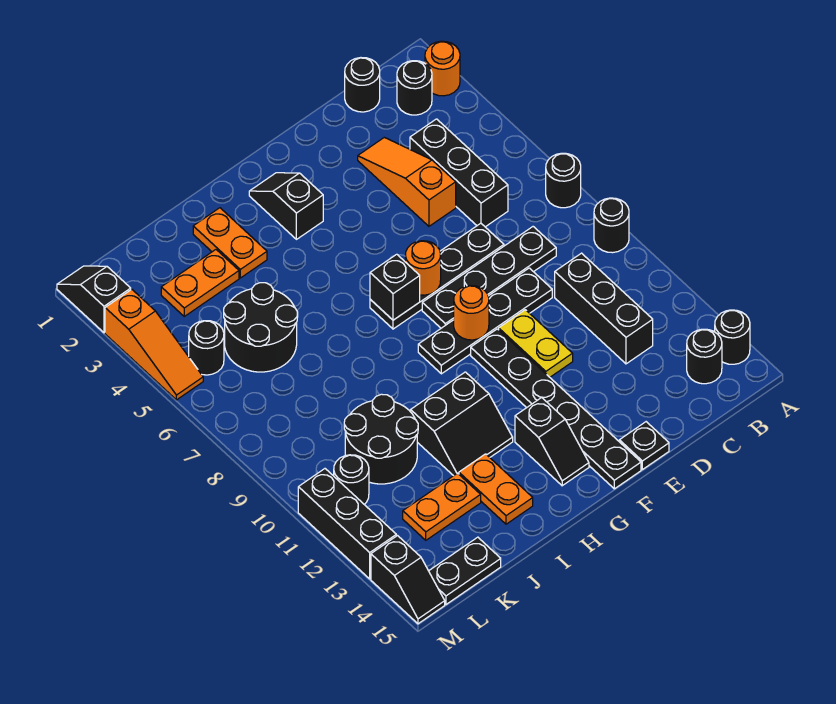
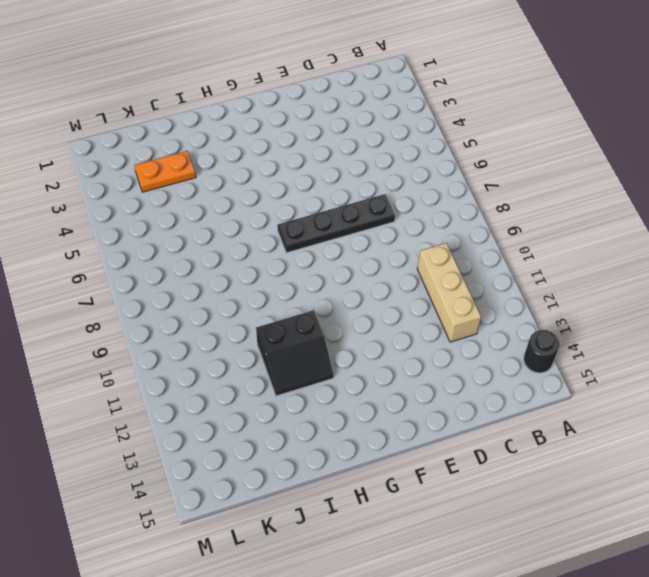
tan brick C10:C12 level 1 -> black brick C10:C12 level 1
none -> orange round brick A2 level 1
none -> black round brick A7 level 1
none -> black round brick A9 level 1
none -> black round brick B2 level 1

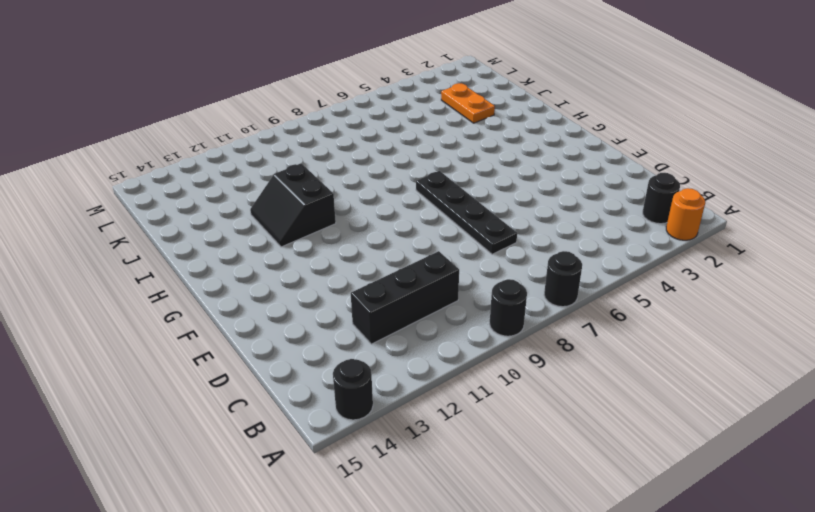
none -> black round brick B14 level 1
none -> black round brick C1 level 1
none -> black brick C4:C6 level 1
none -> black plate C8:F8 level 1

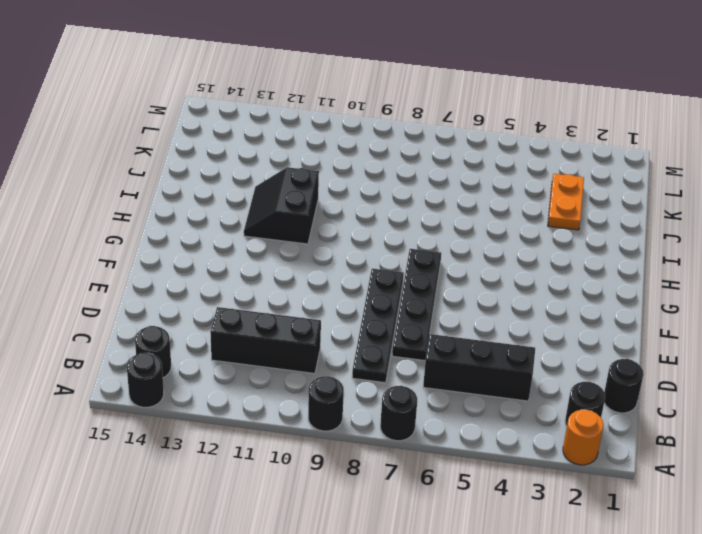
none -> orange slope D3:D5 level 1 top 5
none -> black plate D9:G9 level 1
none -> yellow plate E10:E11 level 1
none -> black plate E15 level 1

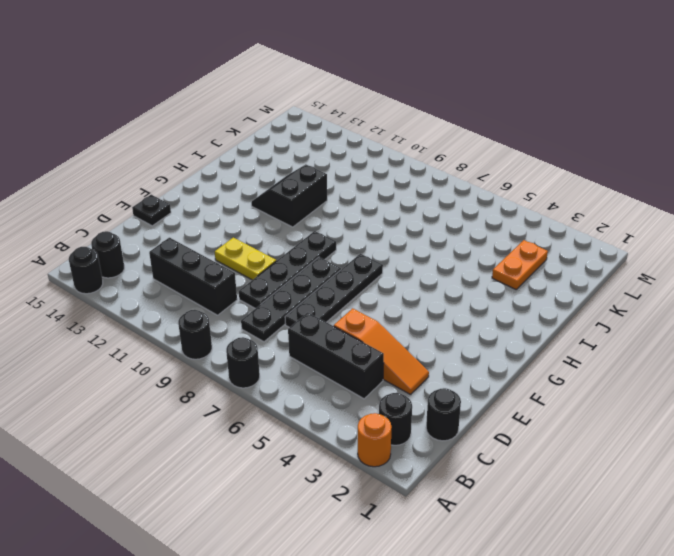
none -> black plate F10:F15 level 1
none -> black slope G2:G3 level 1 top 3
none -> black slope G13:G14 level 1 top 13
none -> orange plate I2:I3 level 1

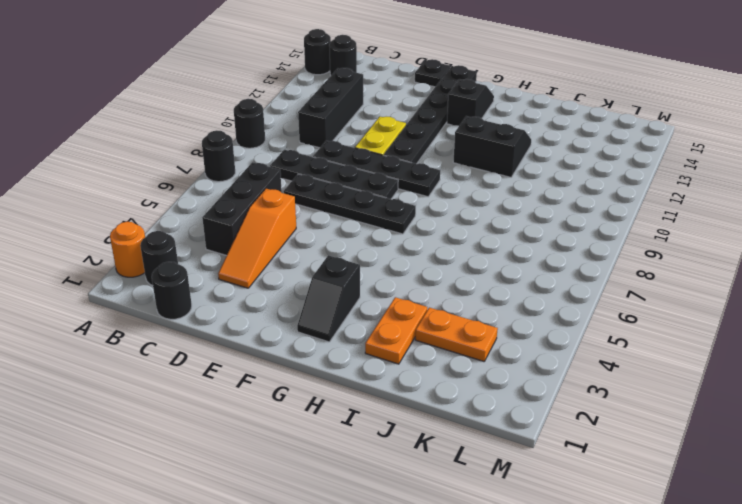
none -> orange plate I13:I14 level 1
none -> black round brick J5:K6 level 1
none -> black round brick J10:K11 level 1
none -> orange plate J13:K13 level 1

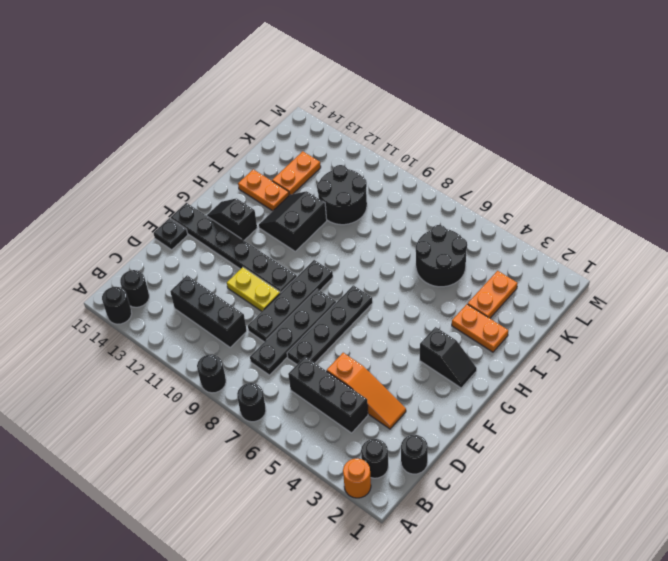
none -> black plate K15:L15 level 1
none -> black round brick L5 level 1
none -> black round brick L11 level 1
none -> black slope M1:M2 level 1 top 2

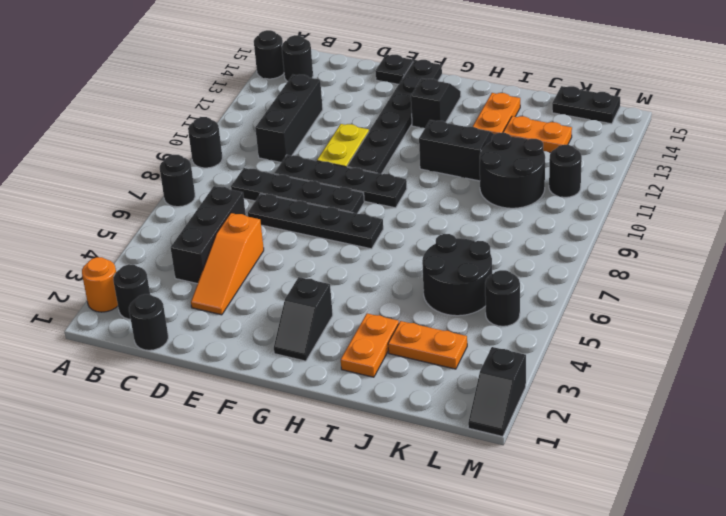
none -> orange slope M3:M5 level 1 top 3
none -> black brick M11:M13 level 1
none -> black slope M14:M15 level 1 top 14
none -> orange round brick F7 level 2

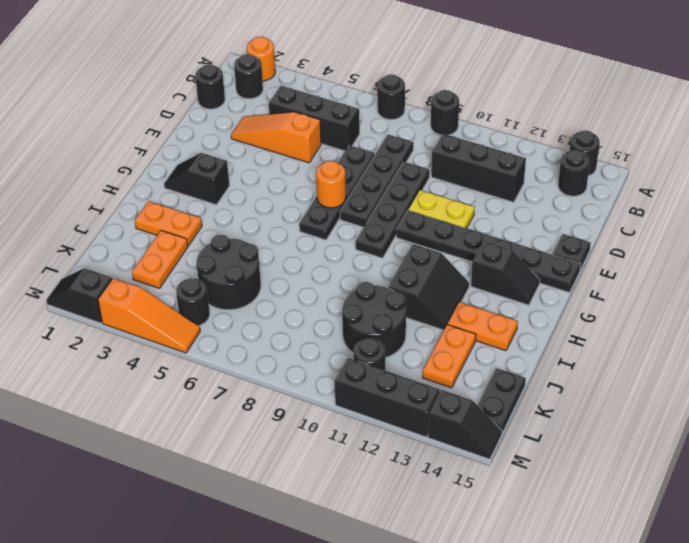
none -> orange round brick F9 level 2
none -> black brick G7 level 2

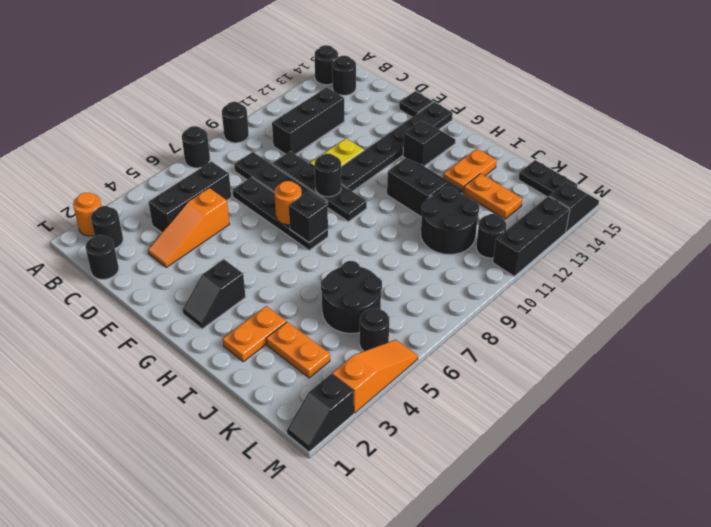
black round brick F9 level 2 -> orange round brick F9 level 2

